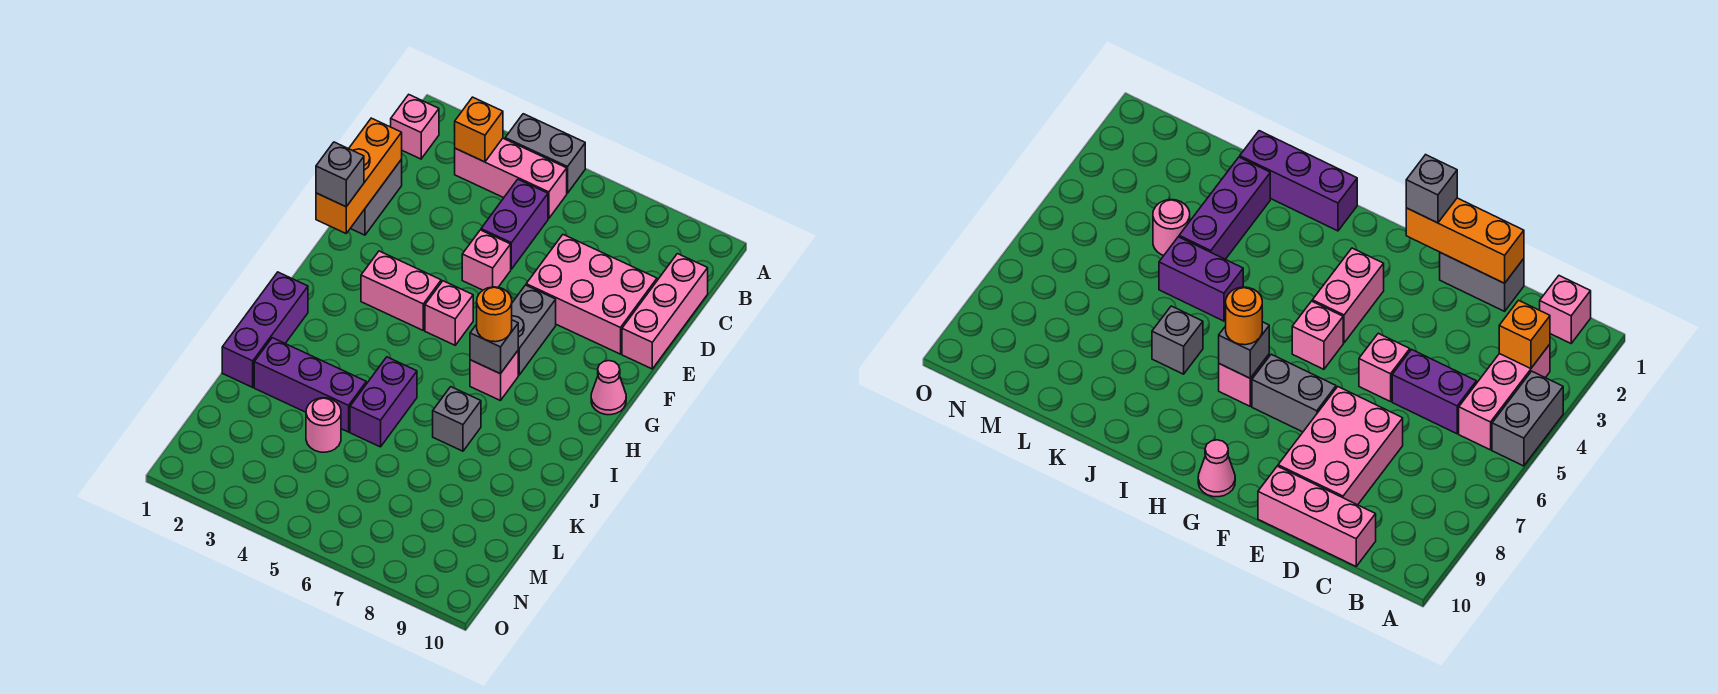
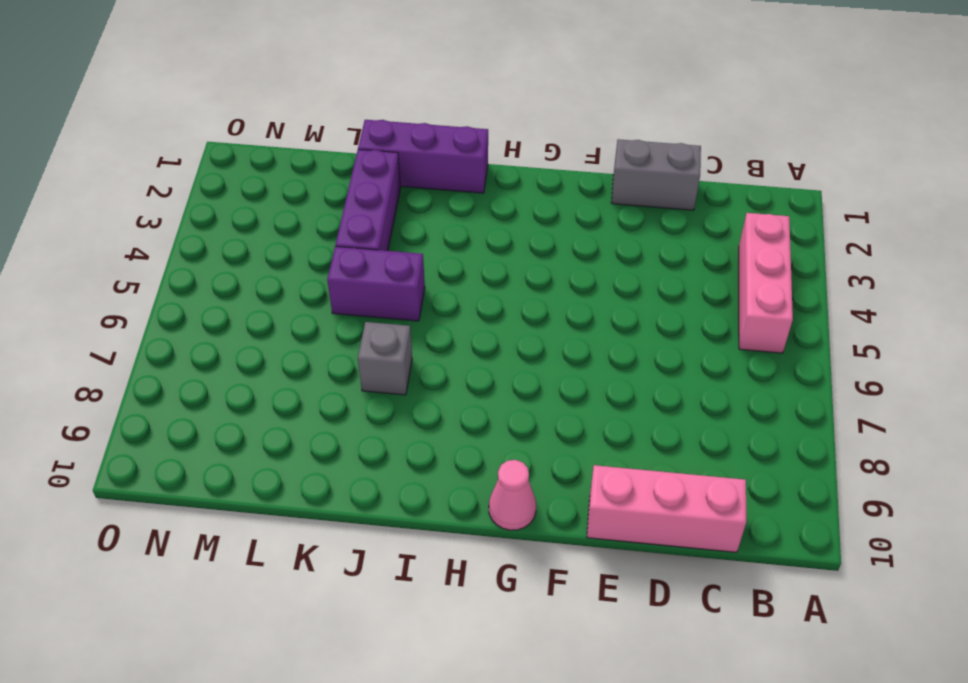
none -> grey brick A4:A5 level 1
none -> pink brick B1 level 1
none -> purple brick C5:D5 level 1

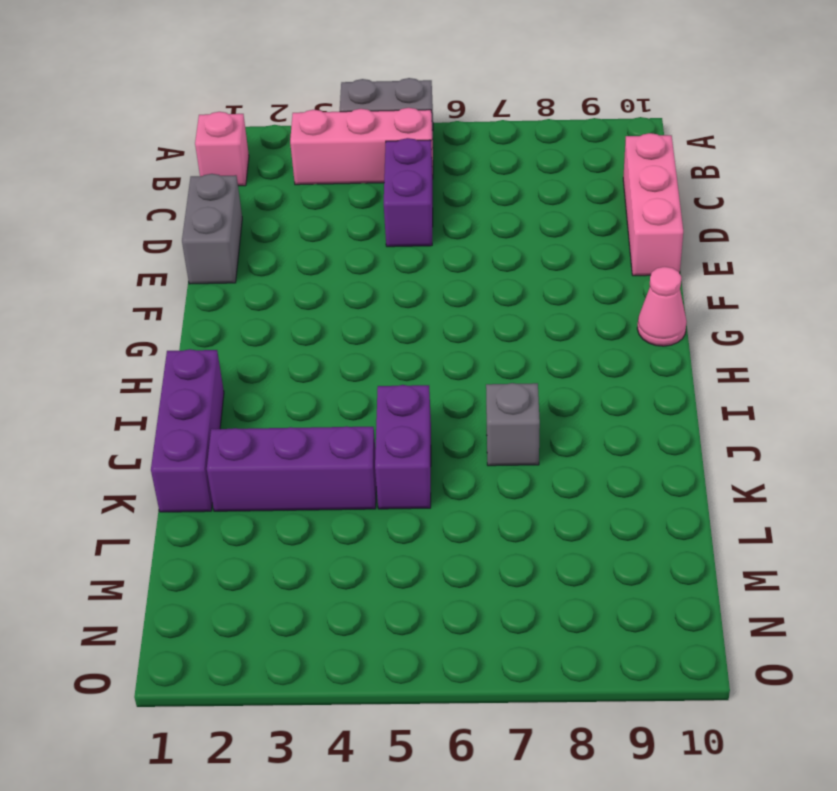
none -> pink brick D7:E9 level 1
none -> pink brick E5 level 1
none -> grey brick F7:G7 level 1

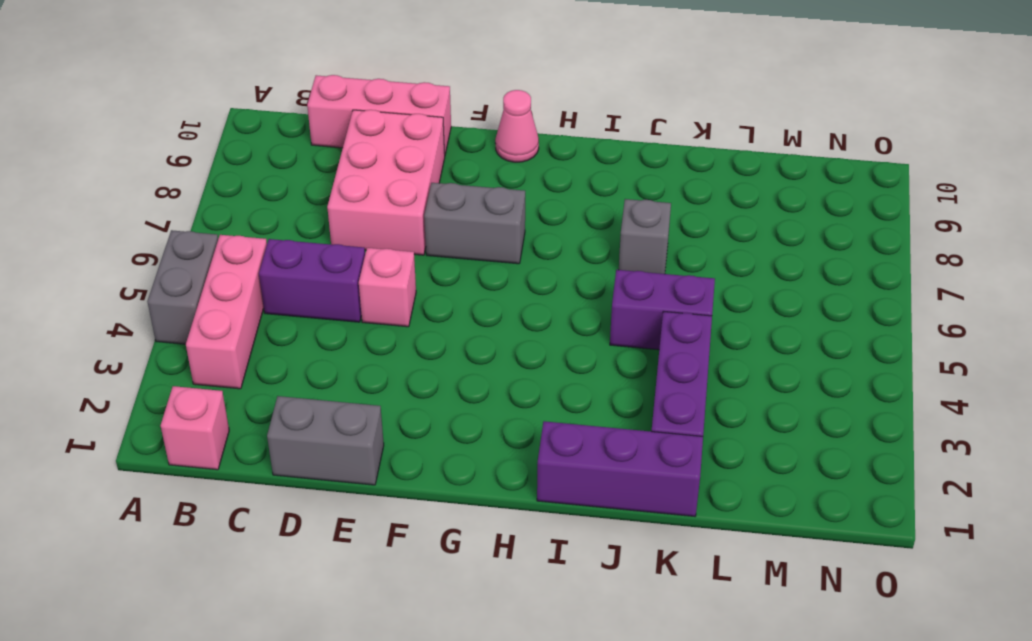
none -> pink brick G3:G4 level 1
none -> pink brick G5 level 1
none -> pink brick H7 level 1

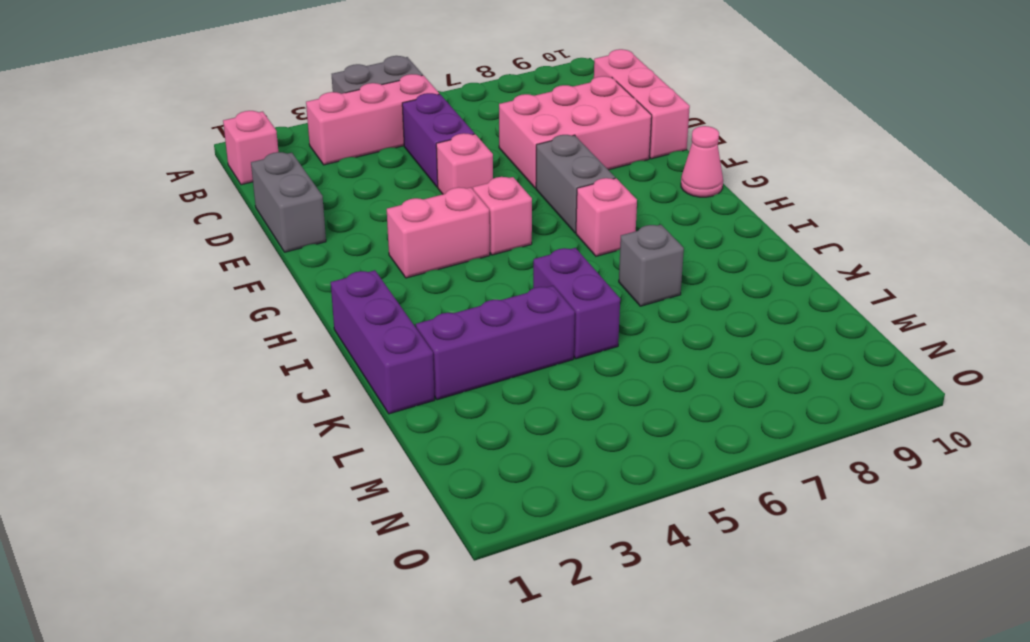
none -> pink round brick L4 level 1
none -> orange brick B3 level 2
none -> orange brick D1:F1 level 2

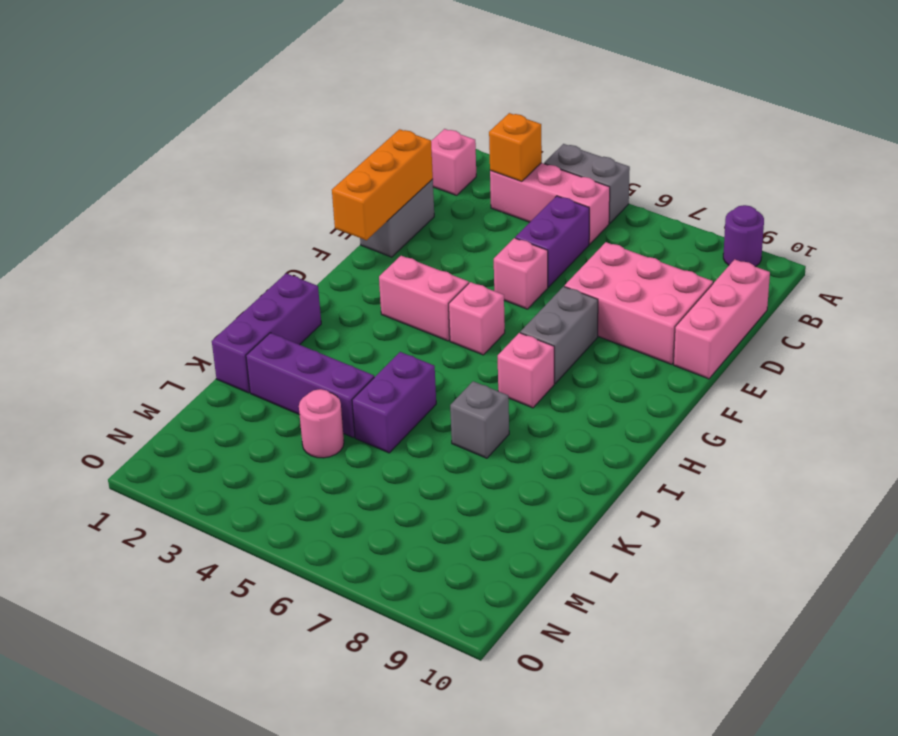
purple round brick A9 level 1 -> none
none -> pink cone G10 level 1
none -> grey brick H7 level 2
none -> grey brick F1 level 3

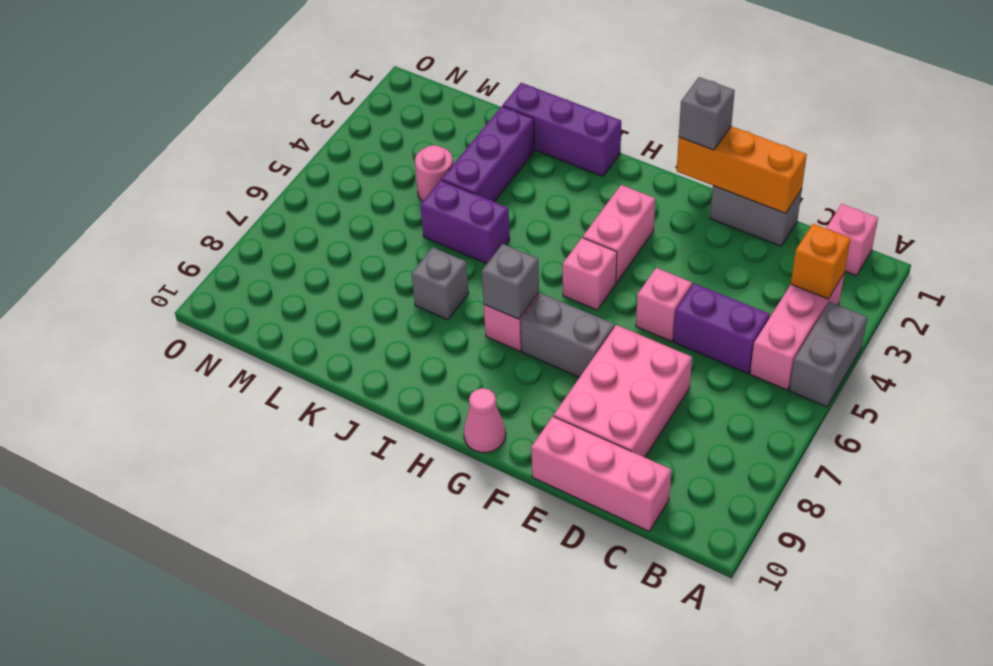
none -> orange round brick H7 level 3

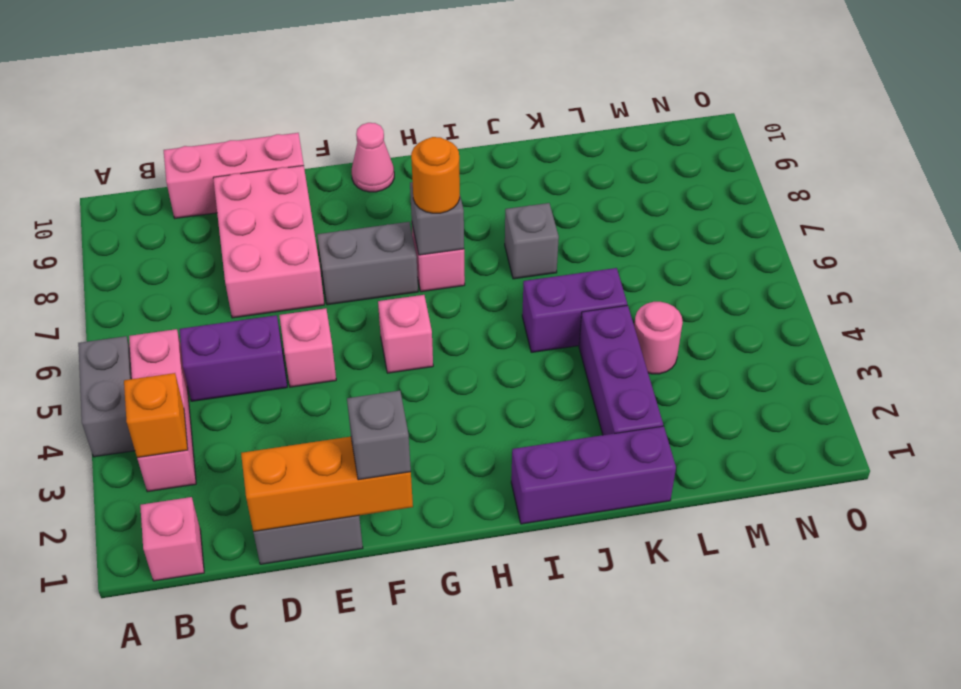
none -> pink brick G3:G4 level 1

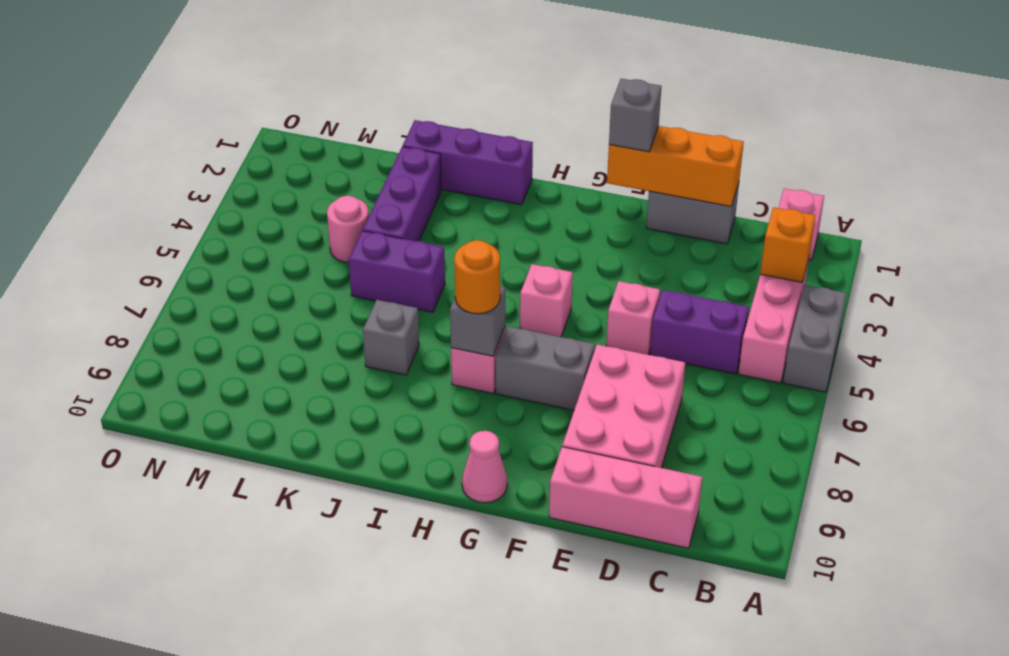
none -> pink brick G3:G4 level 1

